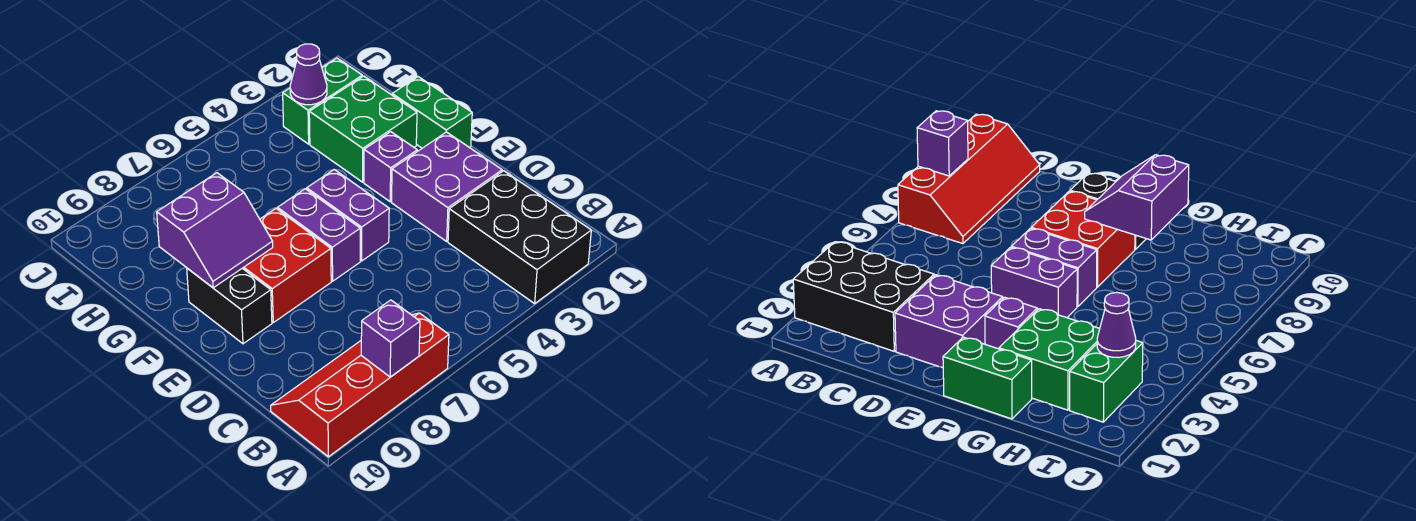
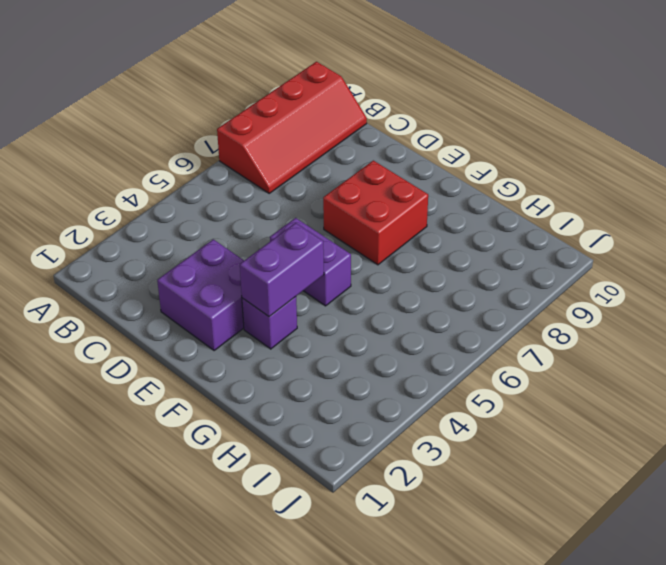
purple brick F3:F4 level 2 -> purple brick E6:F6 level 1
none -> black brick A2:C3 level 1
none -> black brick E9:F9 level 1
none -> green brick F1:G1 level 1

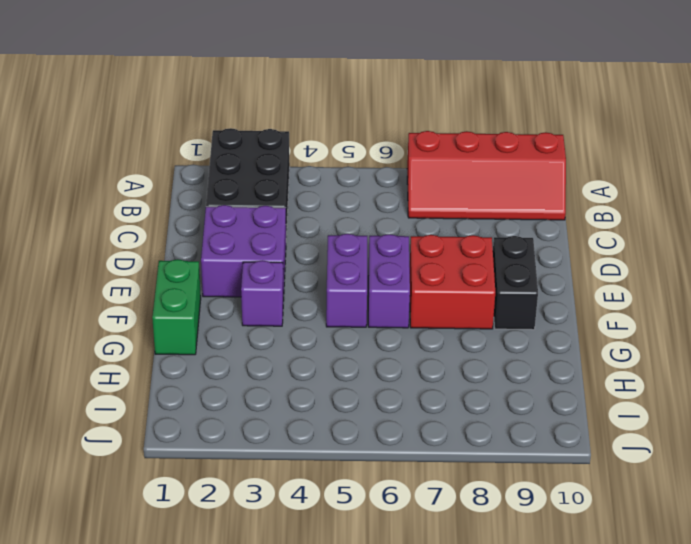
none -> green brick G2:H3 level 1
none -> green brick I2:I3 level 1
none -> purple brick A8 level 2

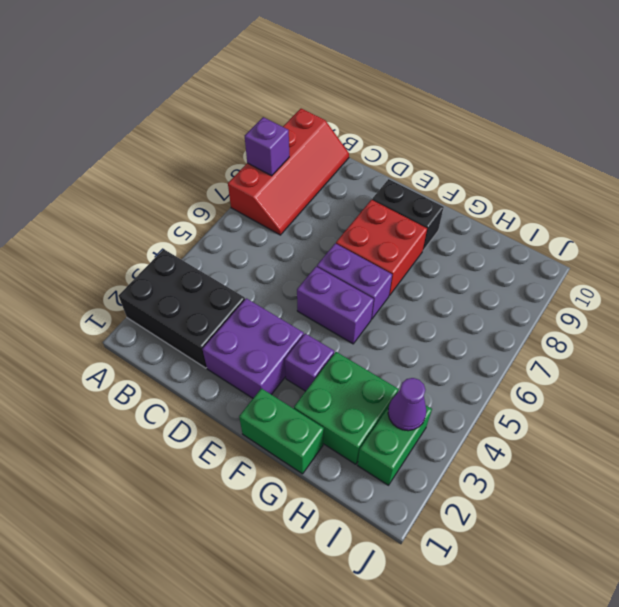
none -> purple slope F8:G9 level 2 top G

